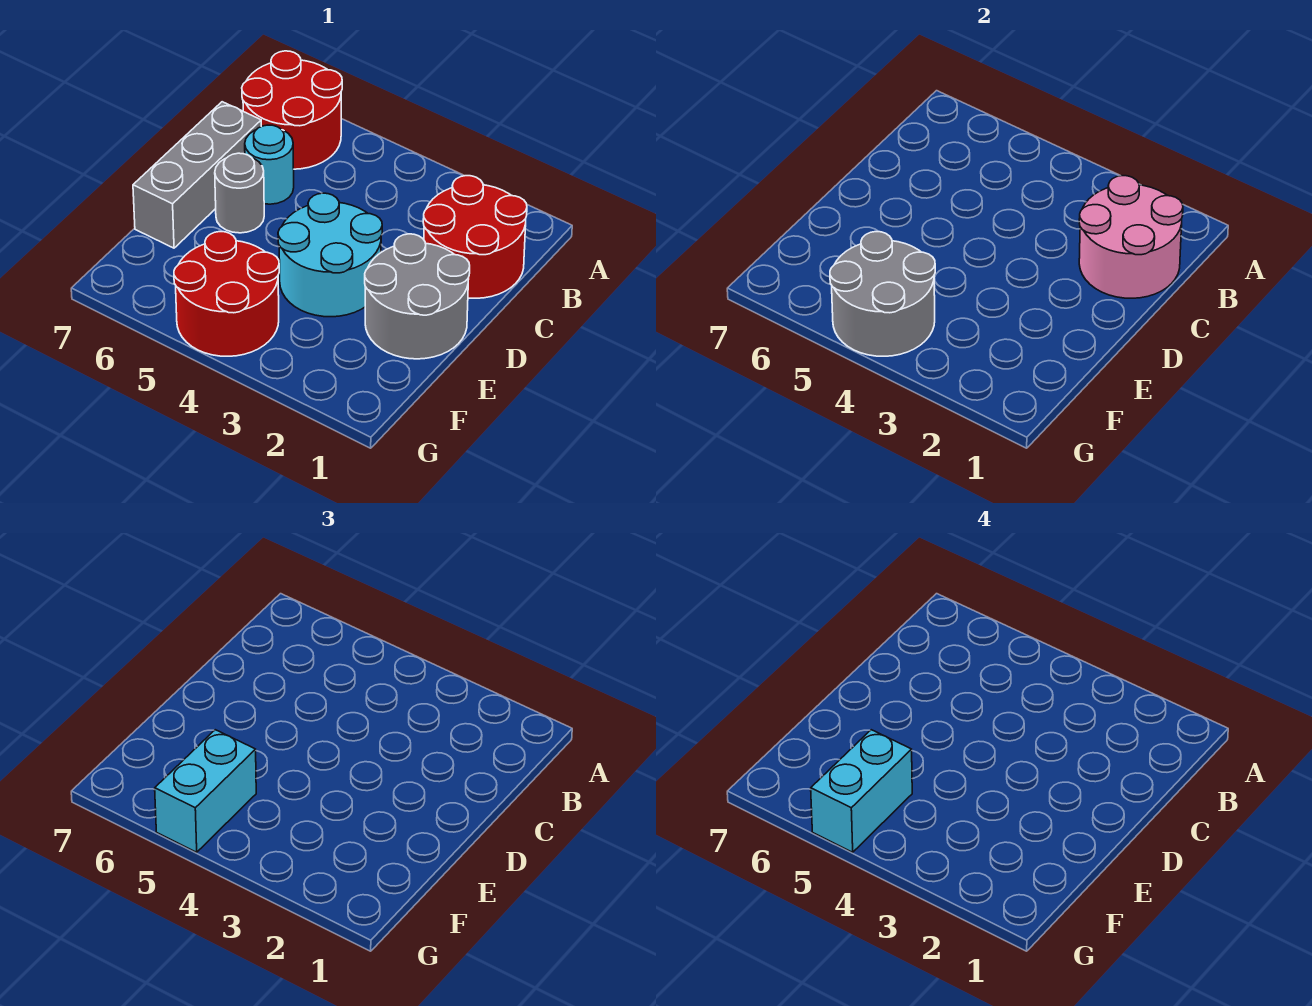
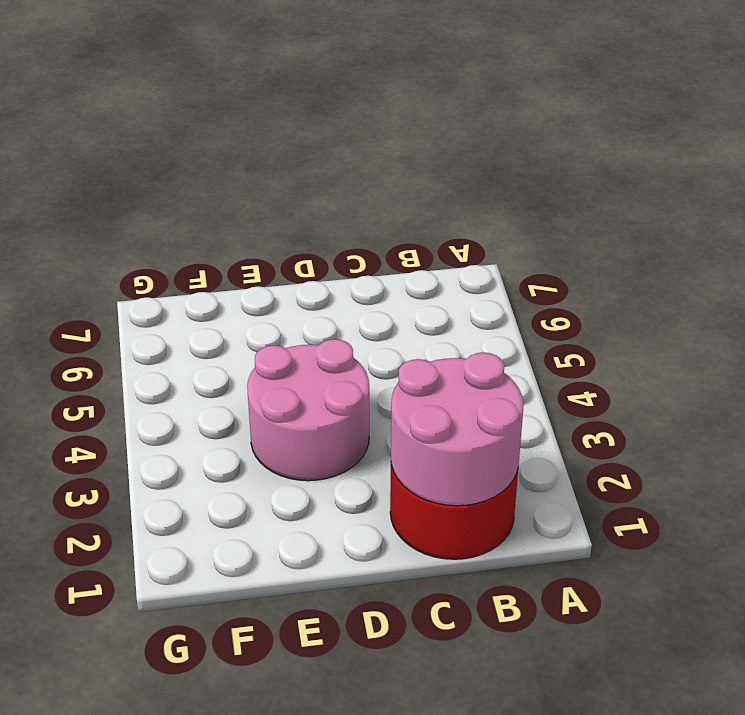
pink round brick D3:E4 level 1 -> cyan round brick D3:E4 level 1
none -> red round brick A6:B7 level 1
none -> cyan round brick C6 level 1
none -> grey brick C7:E7 level 1

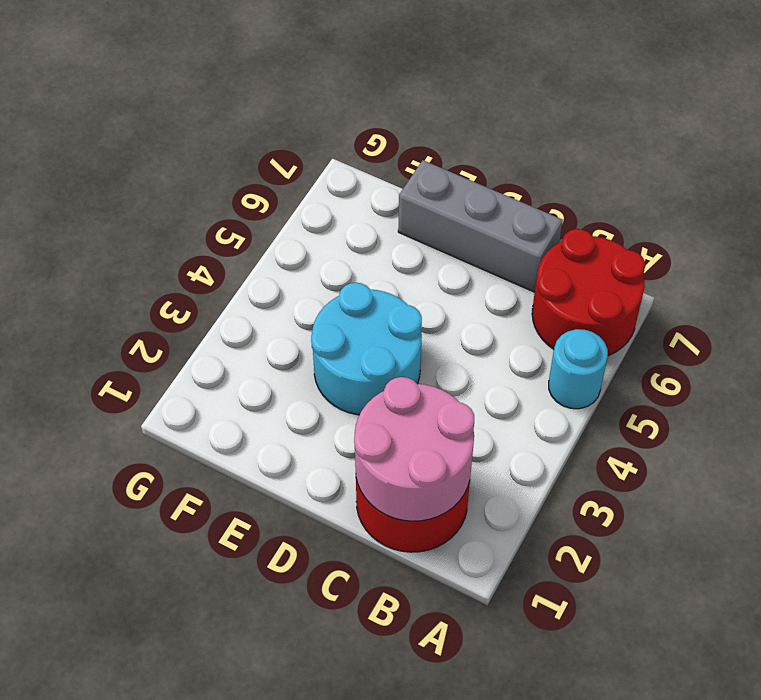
cyan round brick A5 level 1 -> cyan round brick C6 level 1
none -> grey round brick D1:E2 level 1
none -> grey round brick D6 level 1
none -> red round brick F4:G5 level 1

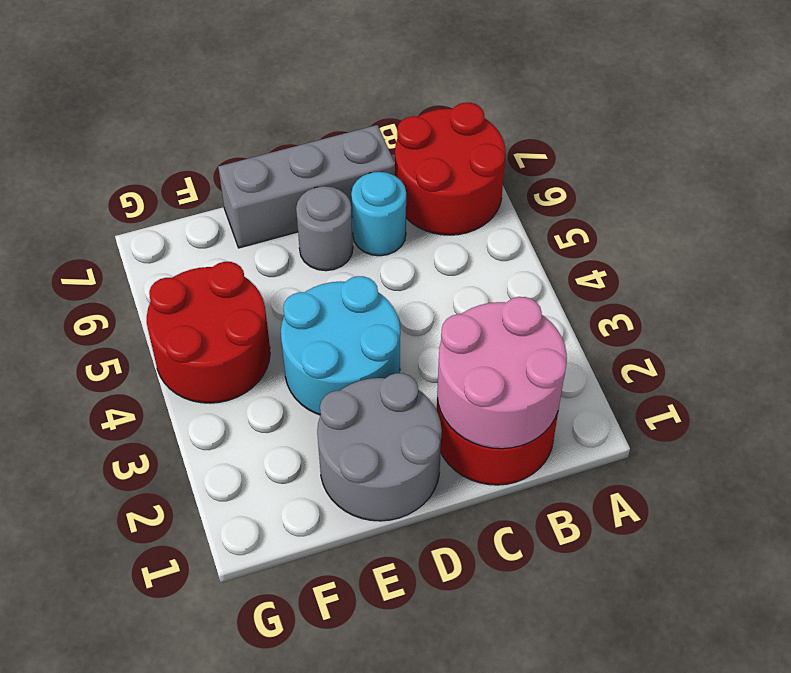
none -> grey round brick F4:G5 level 2
none -> cyan brick F5:G5 level 3
none -> cyan brick F5:G5 level 4

